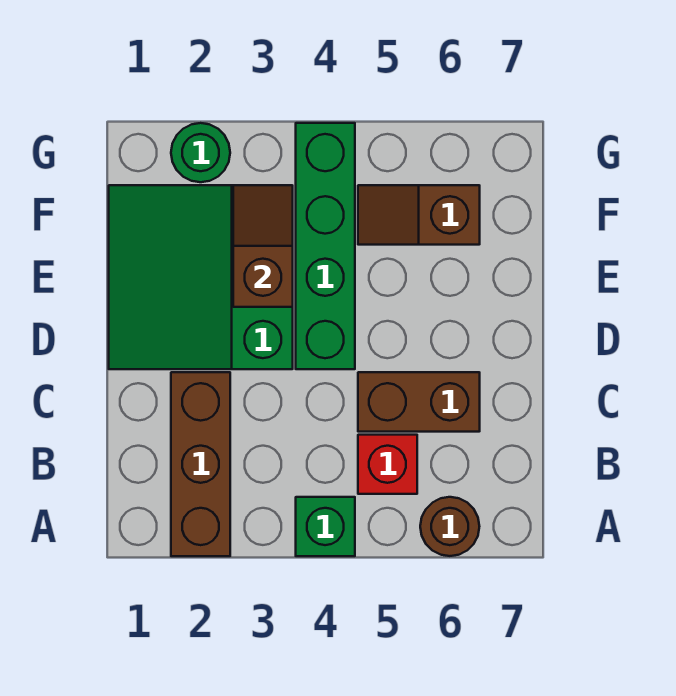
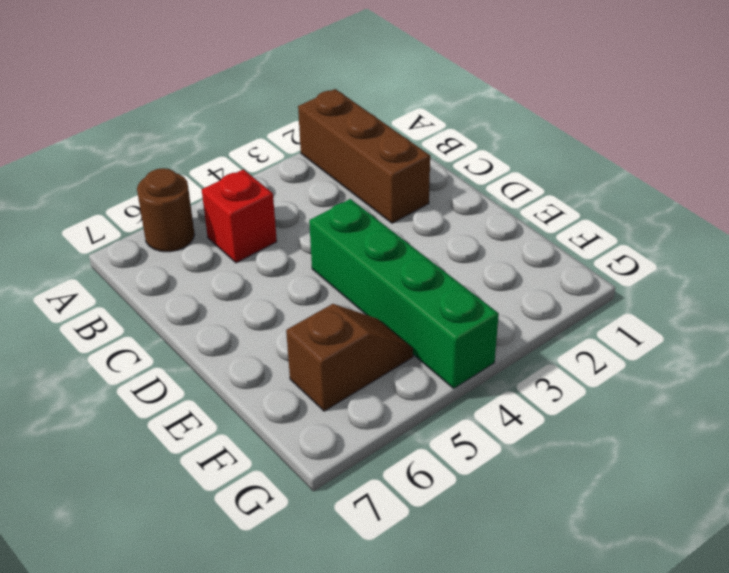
none -> green brick A4 level 1
none -> brown brick C5:C6 level 1

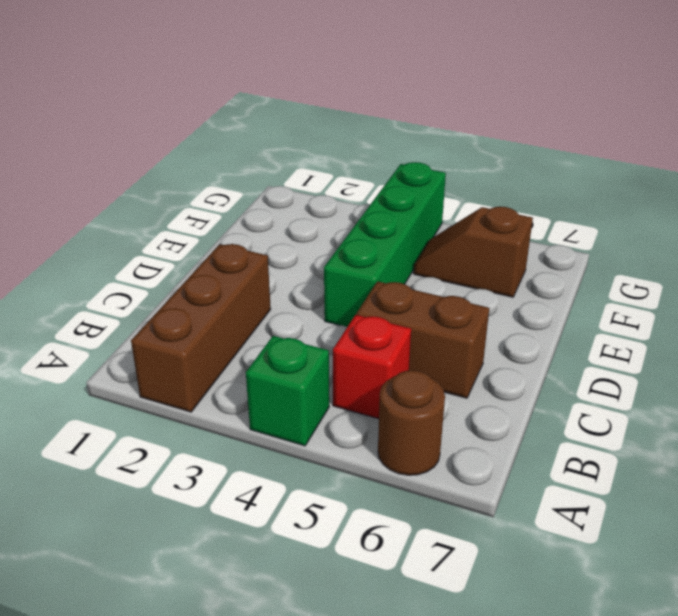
none -> green slope D1:F3 level 1 top 3
none -> green round brick G2 level 1

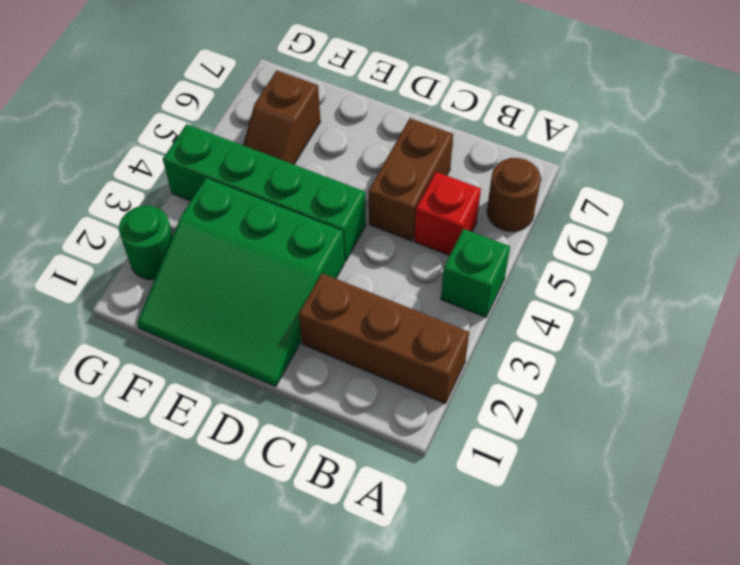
none -> brown slope E3:F3 level 2 top E

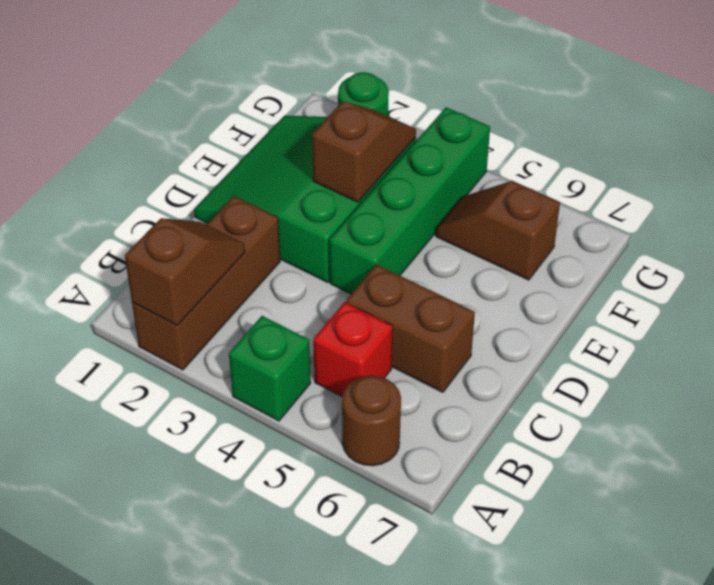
brown slope A2:B2 level 2 top A -> none

